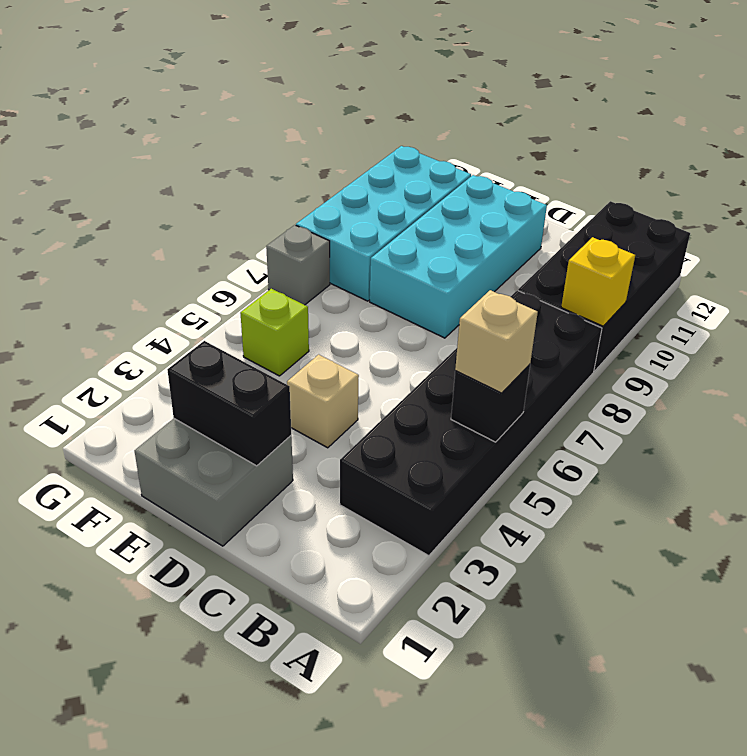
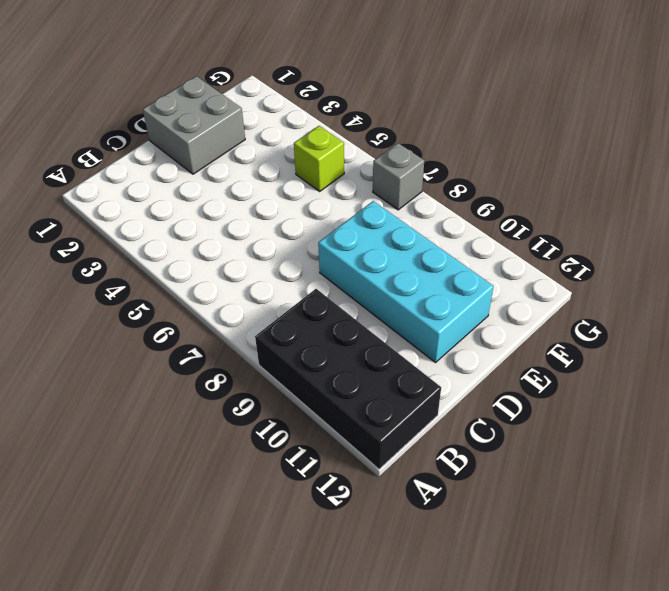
none -> black brick A3:B8 level 1
none -> tan brick D4 level 1
none -> cyan brick F8:G11 level 1

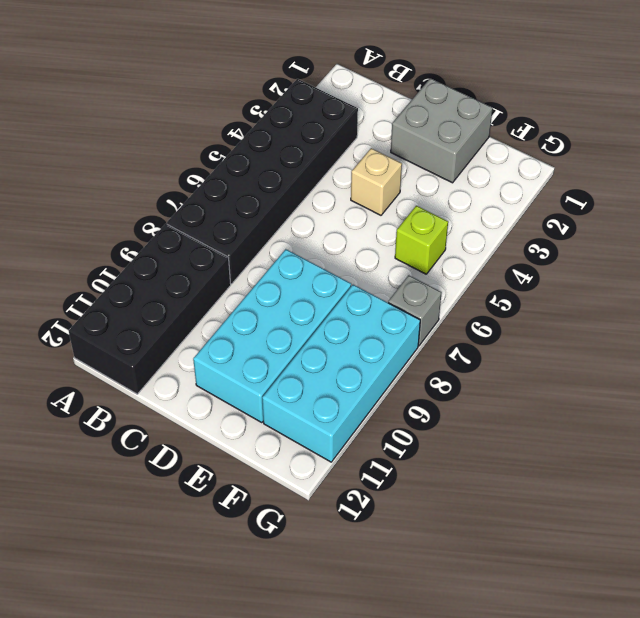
none -> black brick A5 level 2
none -> yellow brick A9 level 2
none -> black brick D2:E2 level 2

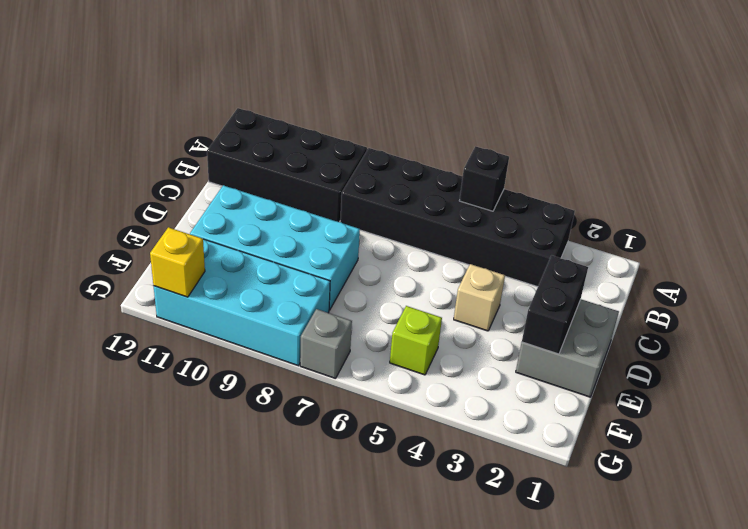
yellow brick G11 level 2 -> yellow brick A9 level 2
none -> tan brick A5 level 3

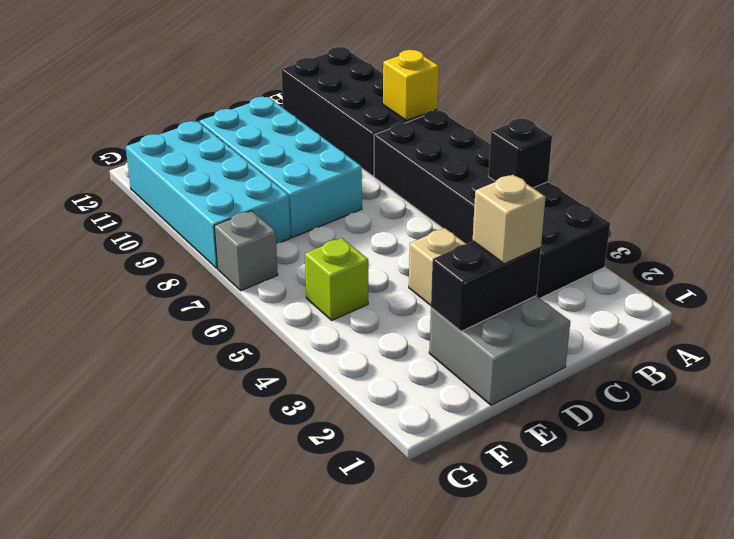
tan brick D2 level 3 -> tan brick A5 level 3

